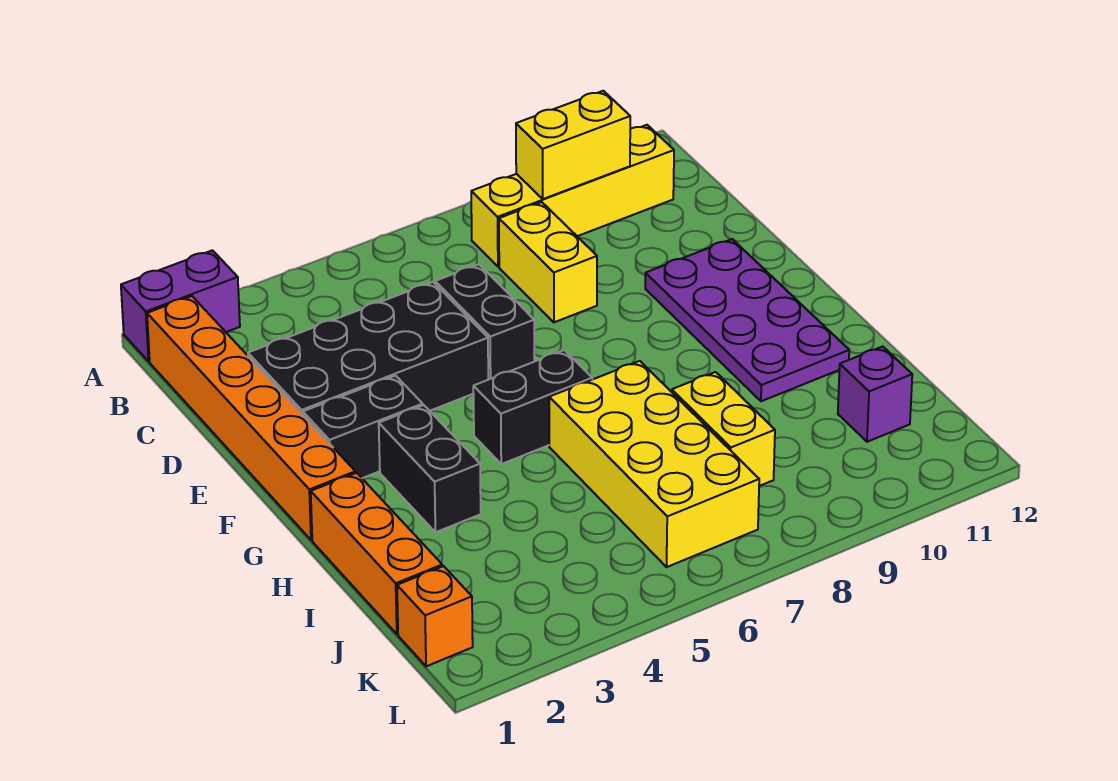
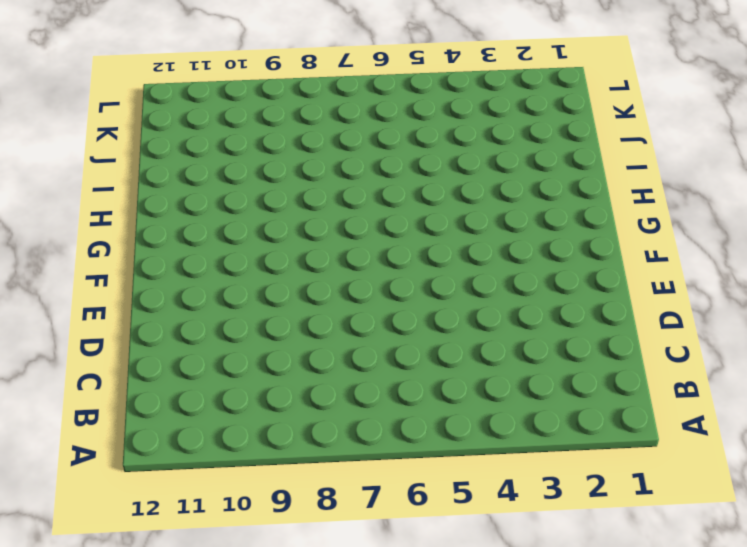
none -> purple brick A1:A2 level 1
none -> orange brick B1:G1 level 1
none -> yellow brick B8:B11 level 1

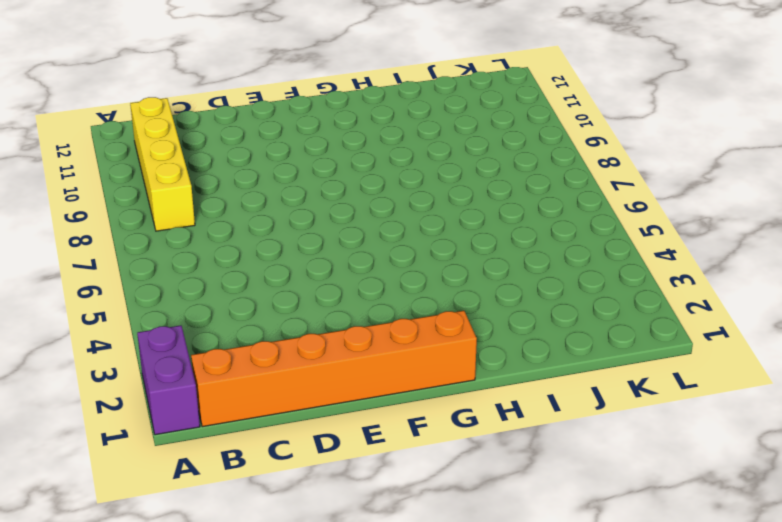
none -> yellow brick C8:D8 level 1
none -> black brick D2:E5 level 1
none -> black brick D6:E6 level 1

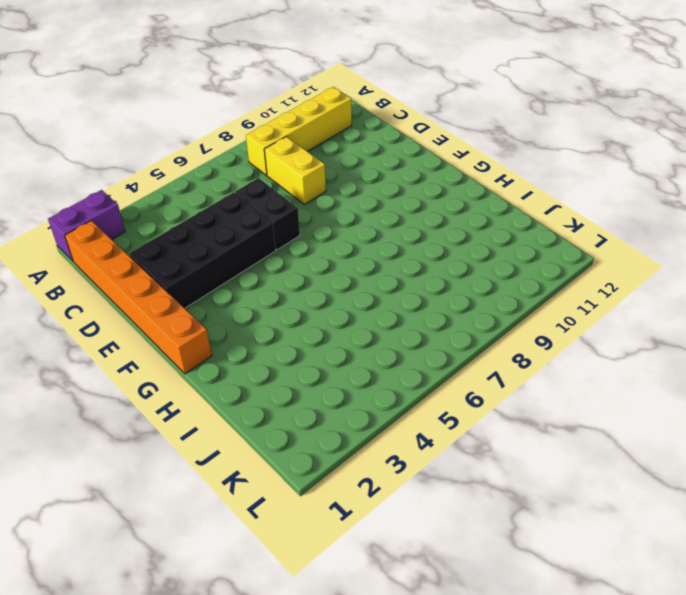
none -> purple plate E10:H11 level 1
none -> black brick F2:F3 level 1
none -> black brick G3:H3 level 1

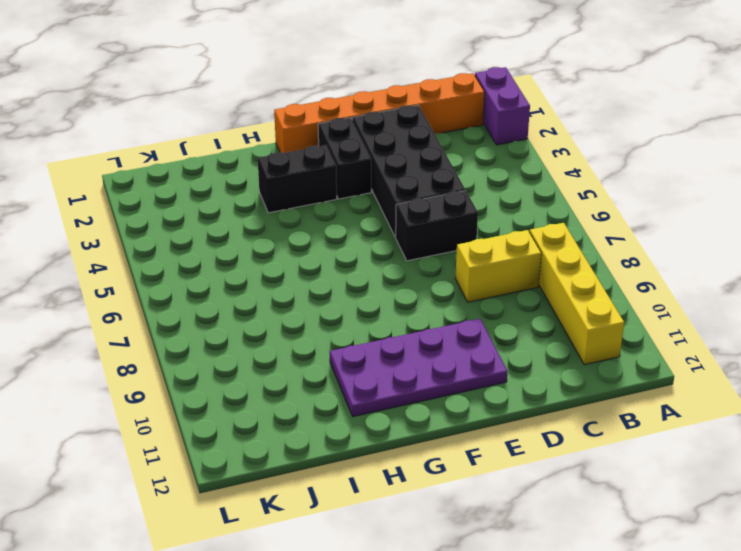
none -> black brick G5:G6 level 1
none -> orange brick H1:J1 level 1
none -> yellow brick H6:K7 level 1

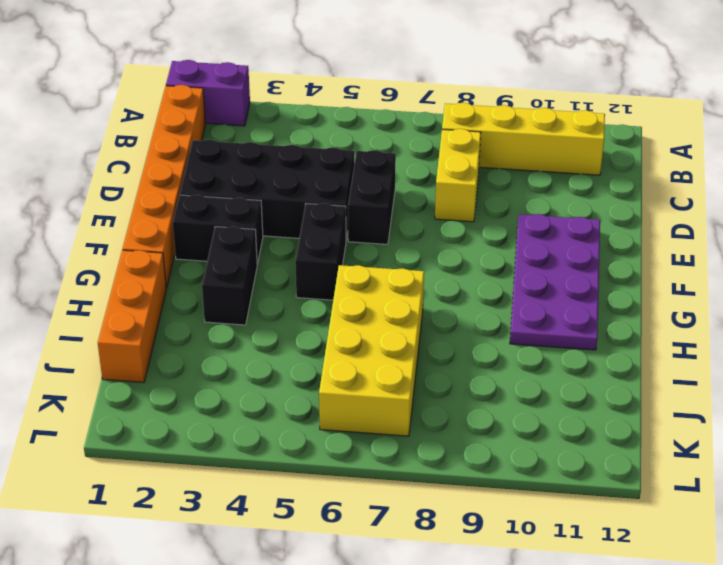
black brick F5:G5 level 1 -> black brick G5:G6 level 1
none -> yellow brick I8:J8 level 1
none -> purple brick J11 level 1
none -> orange brick K1 level 1

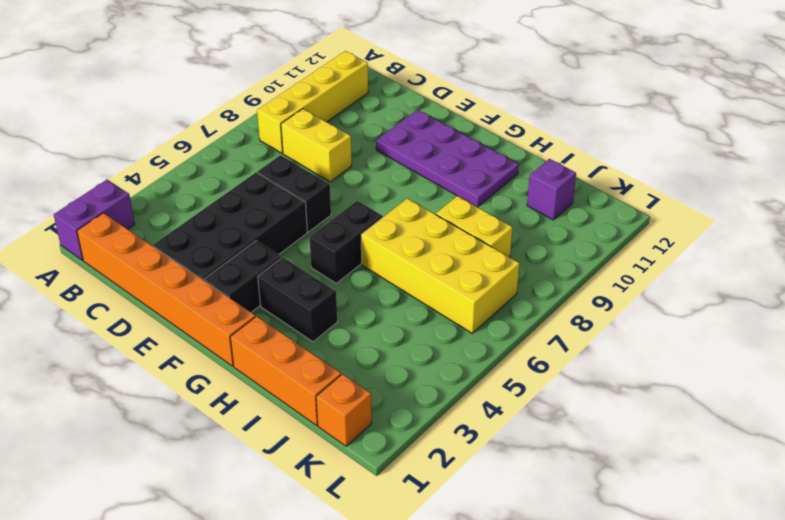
none -> yellow brick B9:B10 level 2

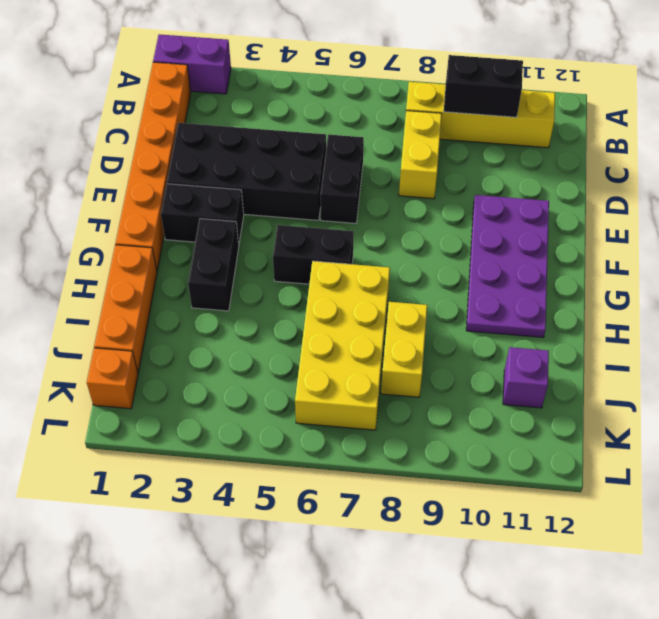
black brick B9:B10 level 2 -> yellow brick B9:B10 level 2

